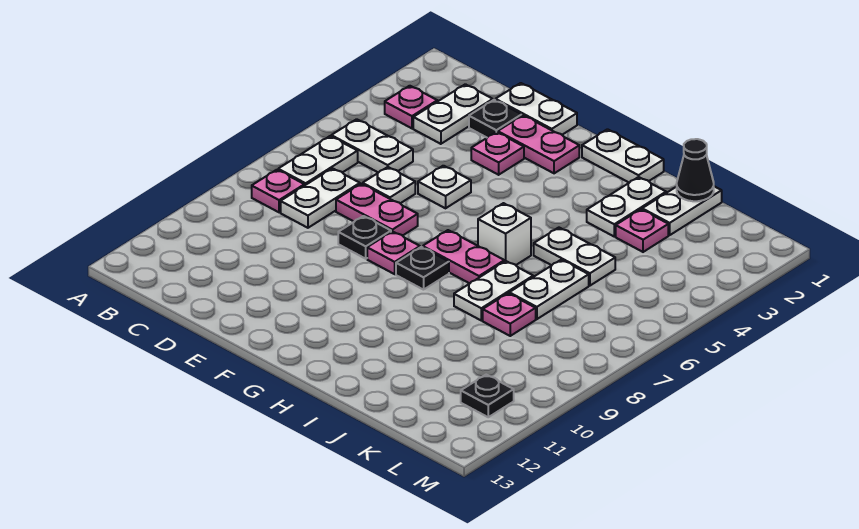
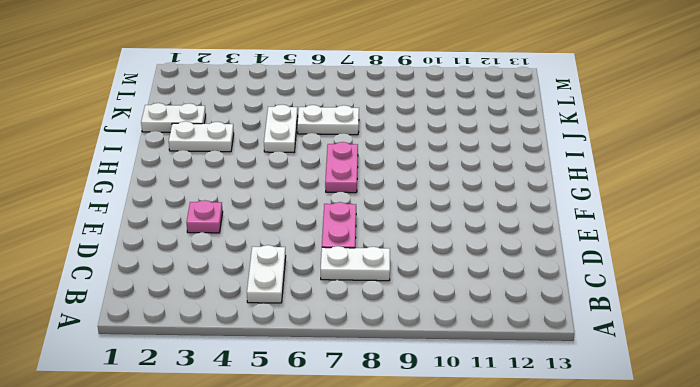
none -> pink plate B3 level 1
none -> white plate B6:B7 level 1
none -> pink plate B8 level 1

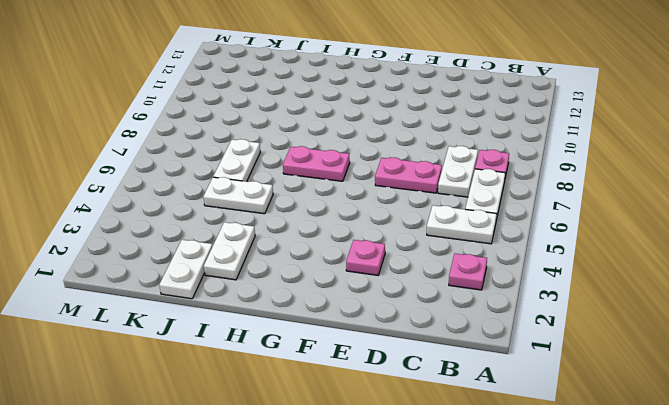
none -> white plate C2:C3 level 1
none -> white plate D1:E1 level 1
none -> black plate D2 level 1

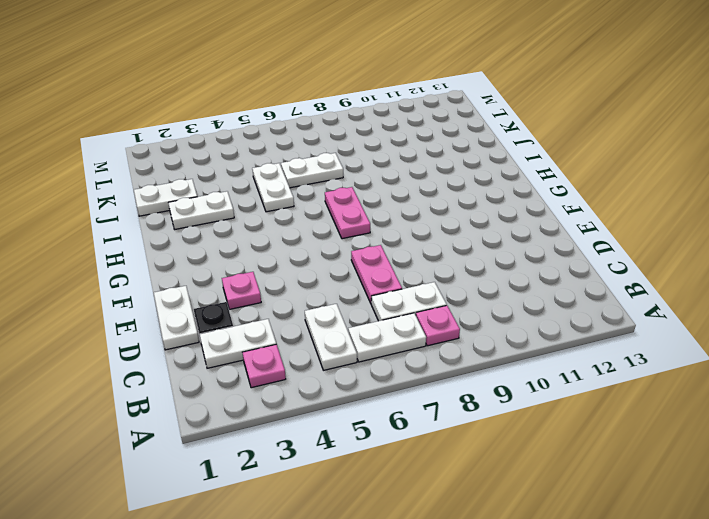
none -> white plate D6 level 1
none -> pink plate E2:F2 level 1
none -> white plate E5 level 1

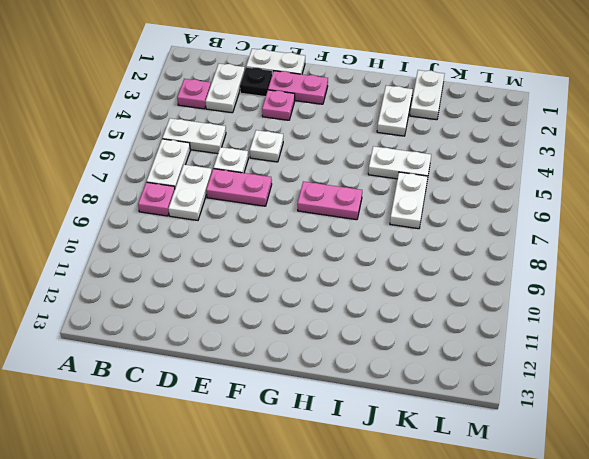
none -> black plate E8 level 1
none -> pink plate F8 level 1
none -> white plate G1:H1 level 1

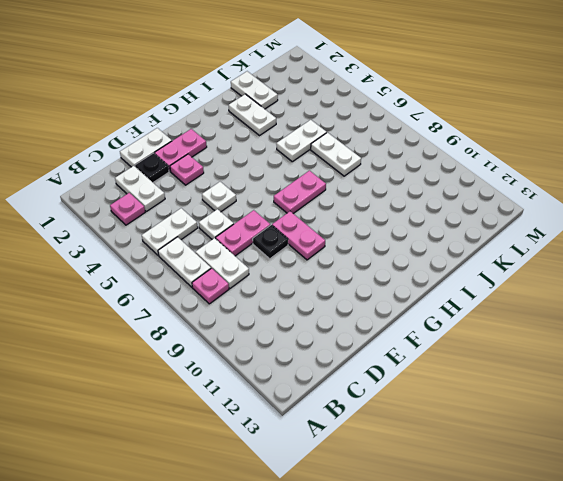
pink plate F8:F9 level 1 -> pink plate F8 level 1
none -> white plate G1:H1 level 1
none -> black plate G8 level 1
none -> white brick H6 level 1

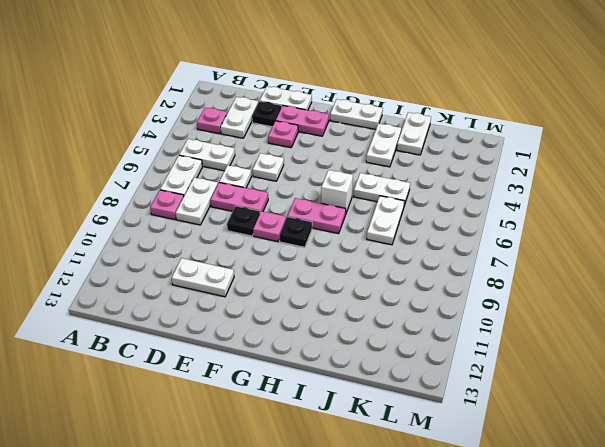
white plate D11:E11 level 1 -> white plate I7:I8 level 1
none -> pink plate J3 level 1
none -> pink plate J8 level 1
none -> black plate L11 level 1

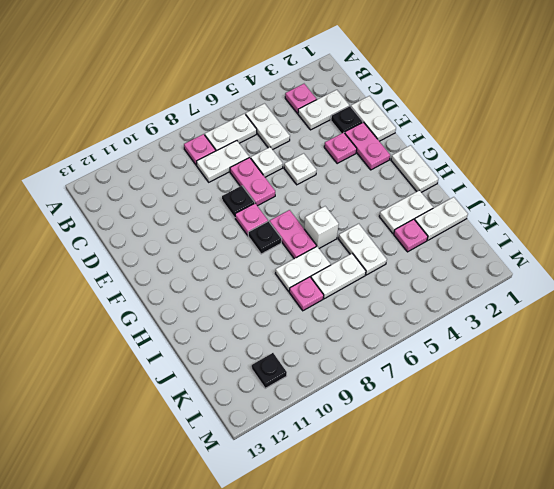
none -> black cone J1 level 2

